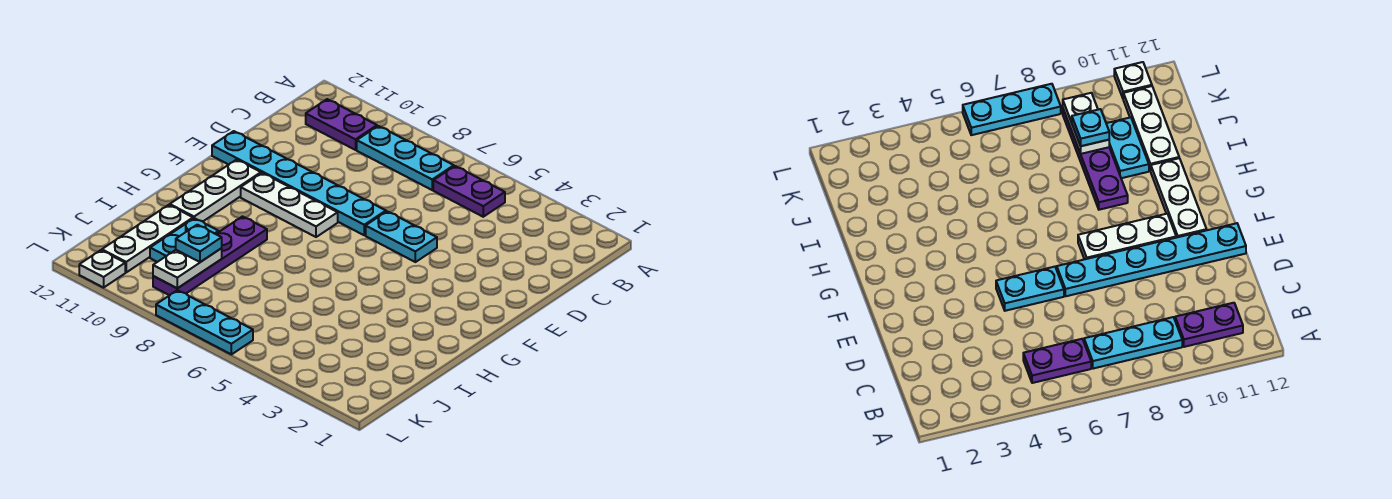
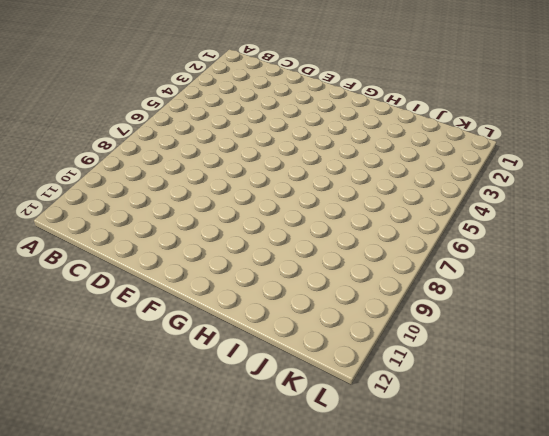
none -> purple plate B5:B6 level 1
none -> cyan plate B7:B9 level 1
none -> purple plate B10:B11 level 1

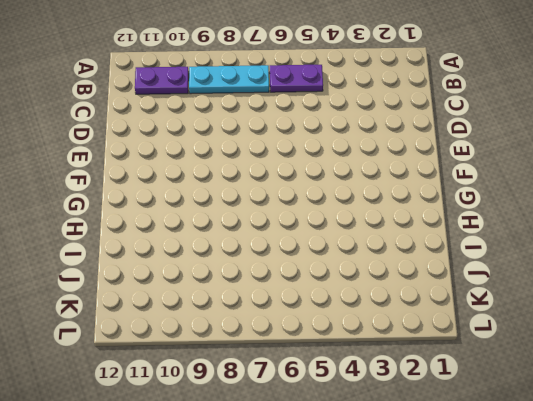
none -> cyan plate E5:E6 level 1
none -> cyan plate E7:E12 level 1
none -> white plate F8:F10 level 1

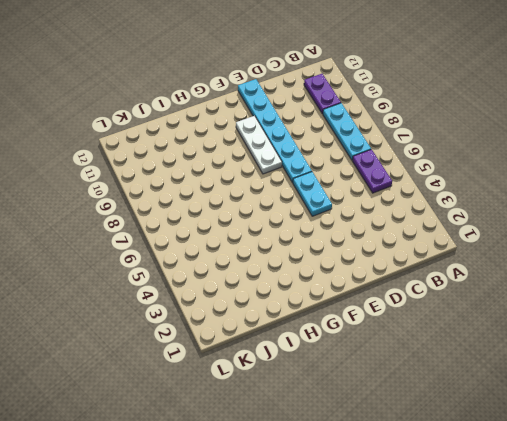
none -> white plate F11:H11 level 1
none -> purple plate H9:K9 level 1
none -> cyan plate I10:J10 level 1

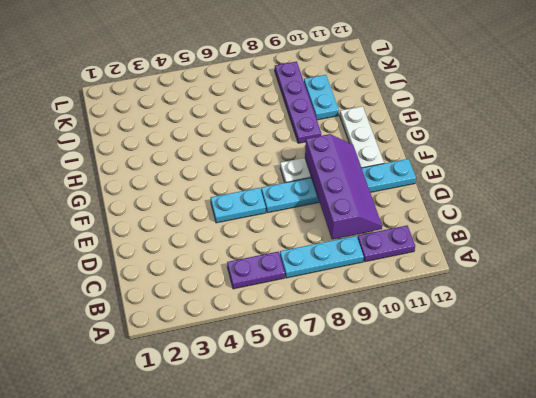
purple slope C9:F10 level 2 top 9 -> none
none -> white plate I11:K11 level 1
none -> cyan plate L6:L8 level 1
none -> white plate L11 level 1

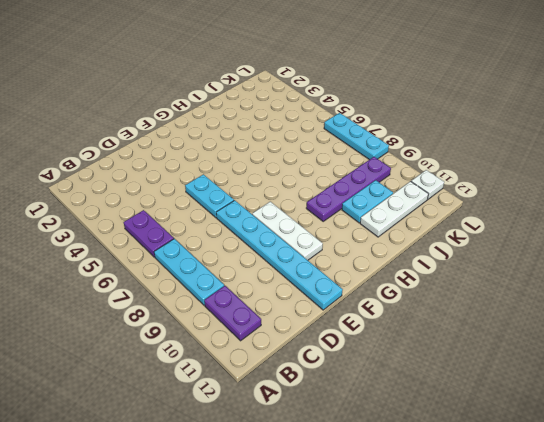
none -> white plate F11:H11 level 1
none -> white plate J9:K9 level 2
none -> cyan plate J9 level 3

